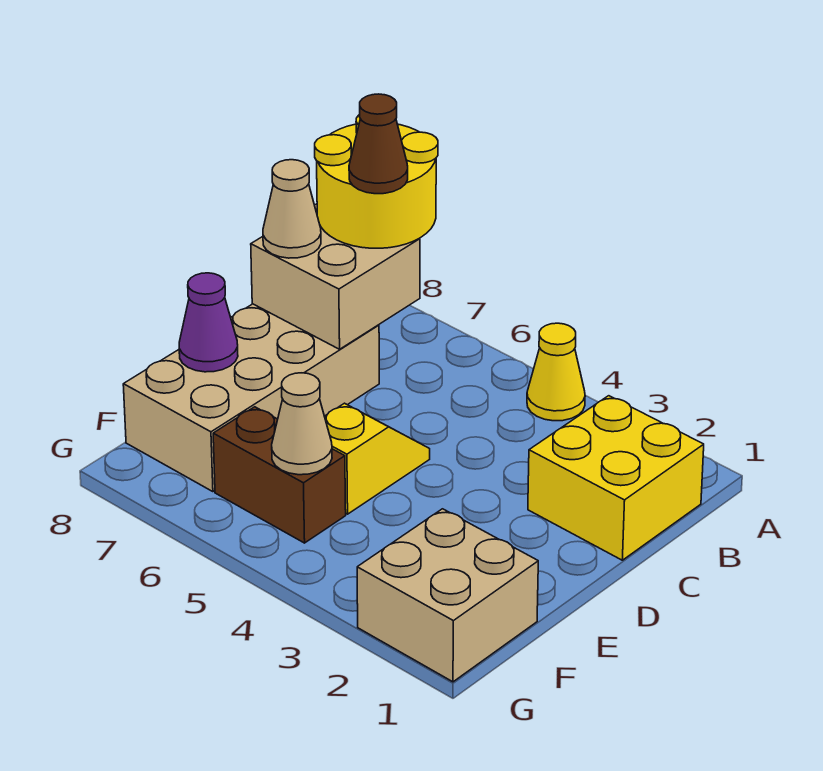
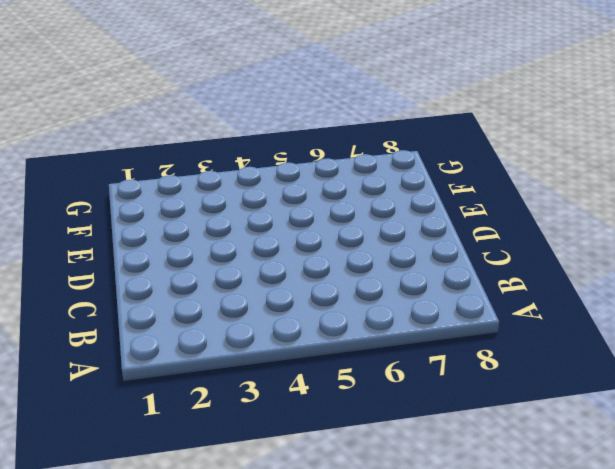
none -> yellow cone A4 level 1
none -> yellow brick B1:C2 level 1
none -> tan brick C7:F8 level 1

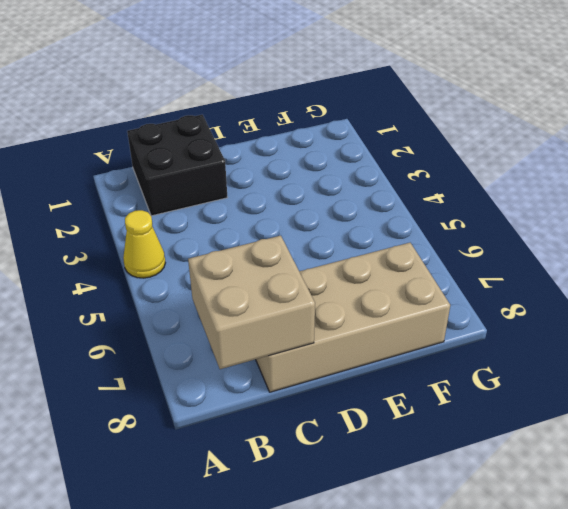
black brick B1:C2 level 1 -> yellow brick B1:C2 level 1
none -> yellow slope D5:E5 level 1 top E
none -> tan brick F1:G2 level 1
none -> brown brick F5:F6 level 1

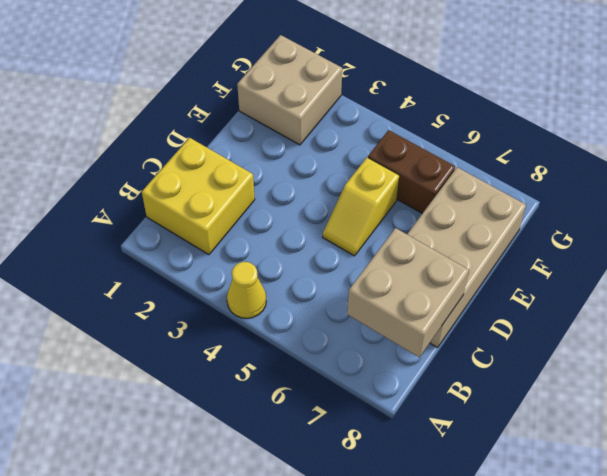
none -> purple cone E8 level 2
none -> tan cone F5 level 2
none -> yellow round brick A7:B8 level 3

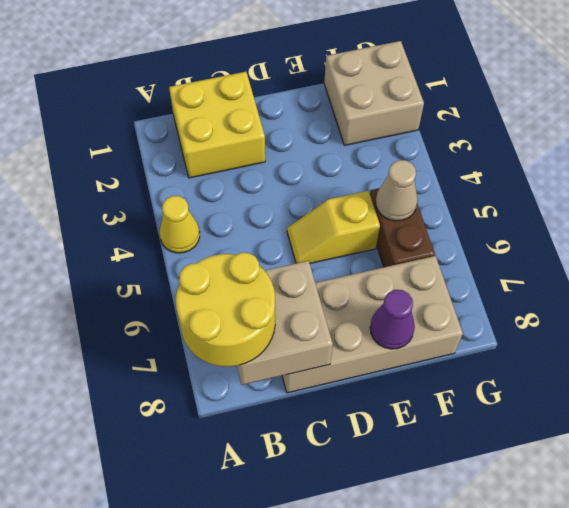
none -> tan cone C8 level 3
none -> brown cone B7 level 4

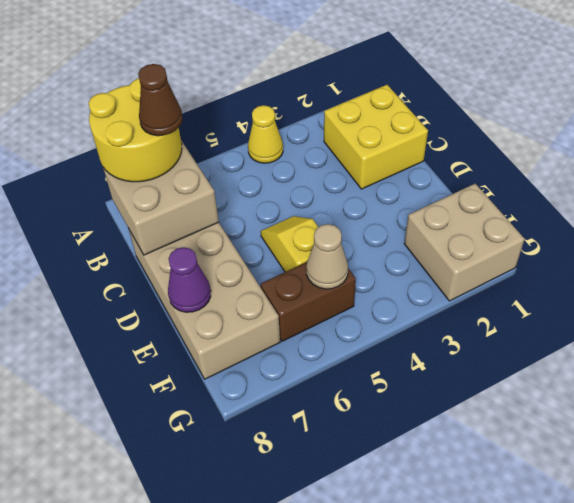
none -> tan cone C8 level 3

